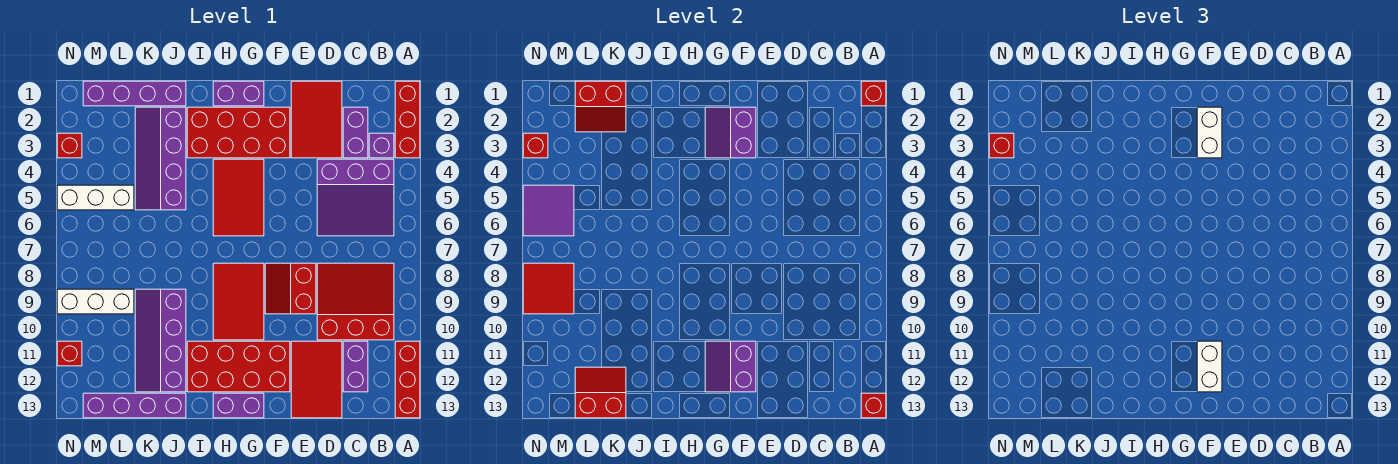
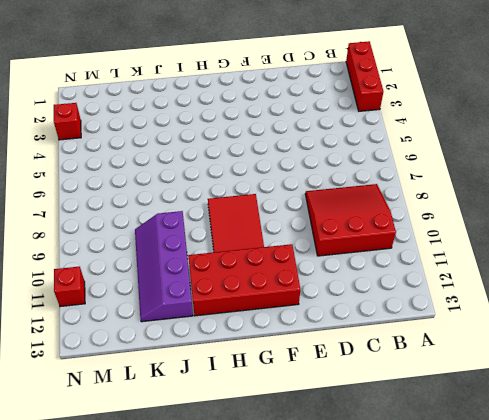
none -> red brick A11:A13 level 1
none -> purple brick B3 level 1
none -> purple slope B4:D6 level 1 top 4
none -> purple brick C2:C3 level 1

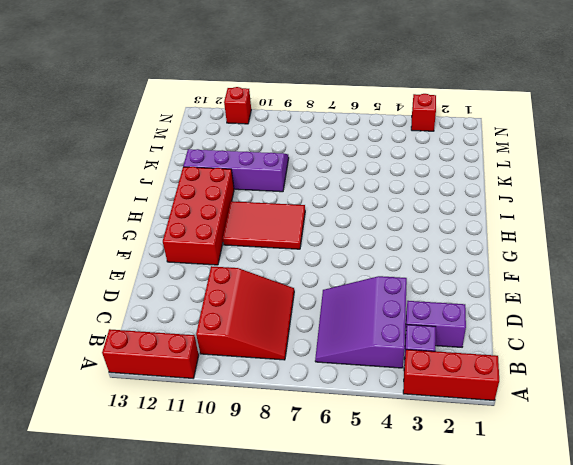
none -> purple brick C11:C12 level 1
none -> red tile D1:E3 level 1
none -> red tile D11:E13 level 1
none -> red slope E8:F9 level 1 top E

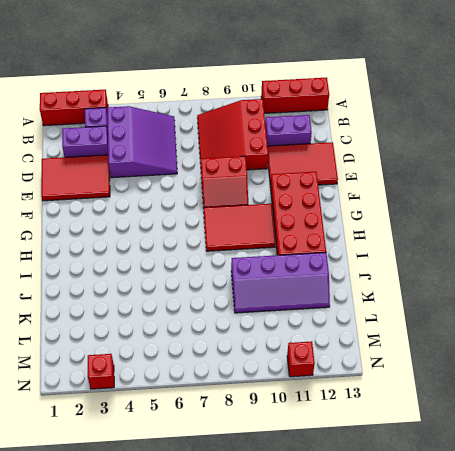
none -> red brick F2:I3 level 1
none -> purple brick G1:H1 level 1
none -> red tile G4:H6 level 1
none -> purple brick G13:H13 level 1

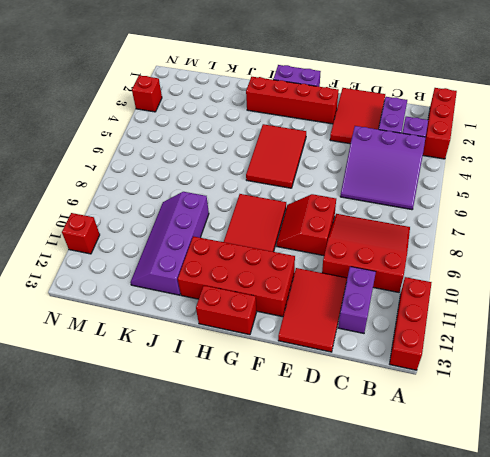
red brick F2:I2 level 1 -> red brick F2:I3 level 1
red brick G13:H13 level 1 -> purple brick G13:H13 level 1
none -> purple brick J1:M1 level 1
none -> purple slope J2:K5 level 1 top J
none -> purple brick J13:M13 level 1
none -> white brick L5:N5 level 1

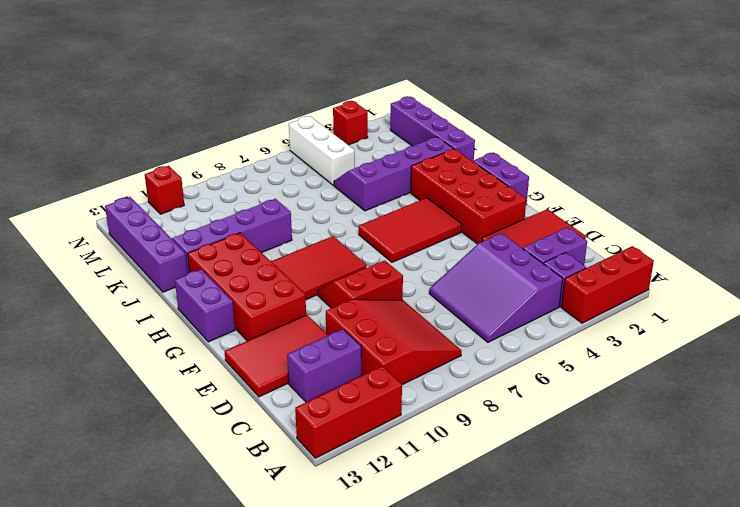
none -> white brick L9:N9 level 1
none -> red brick A1 level 2
none -> red brick A13 level 2
none -> purple slope F2:G3 level 2 top F

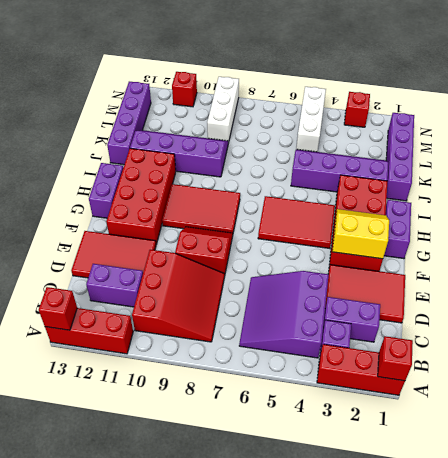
yellow slope F2:G3 level 2 top F -> purple slope F2:G3 level 2 top F
none -> purple slope F11:G12 level 2 top F
none -> red slope K1:L2 level 2 top 1
none -> red slope K12:L13 level 2 top 13
none -> purple tile M5:N6 level 2

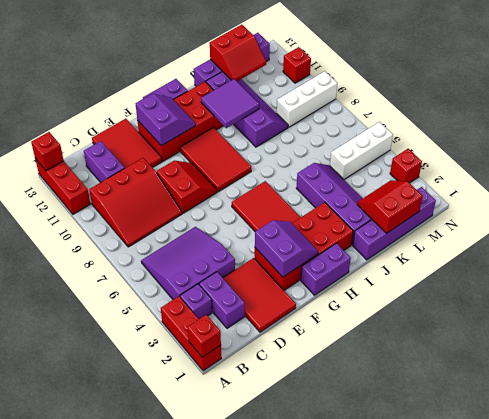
purple tile I10:J11 level 2 -> purple tile M5:N6 level 2
none -> red tile M8:N9 level 2
none -> red brick N3 level 2
none -> white brick F2:F3 level 3
none -> white brick F11:F12 level 3

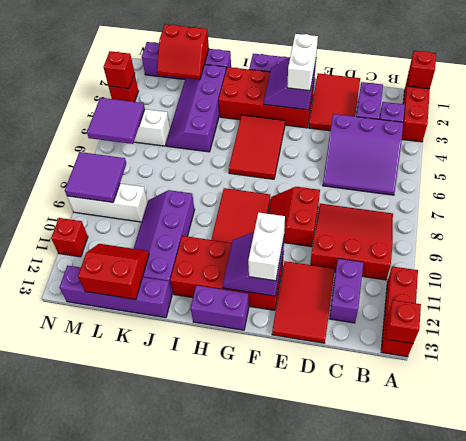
purple tile M8:N9 level 2 -> red tile M8:N9 level 2
none -> red brick N3 level 3

